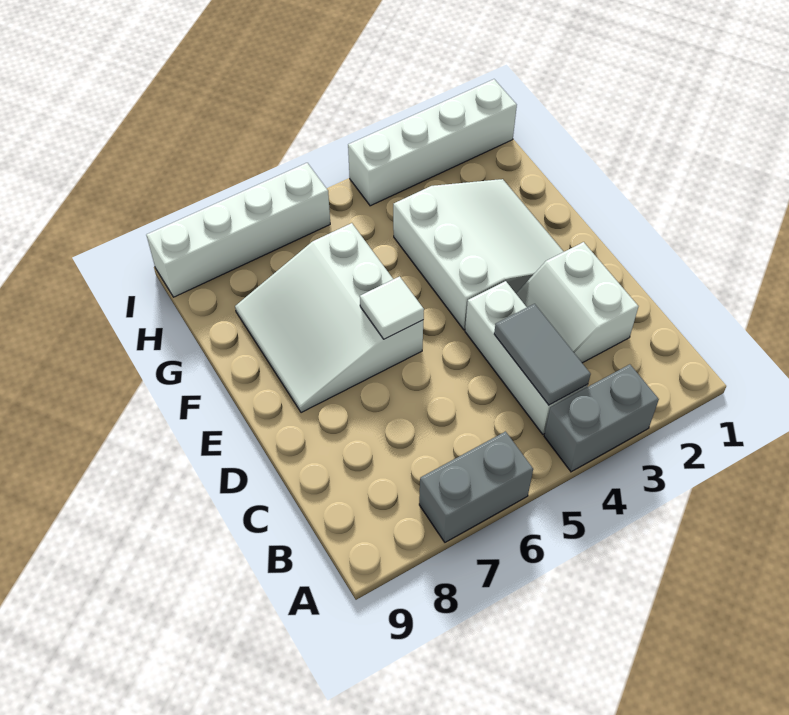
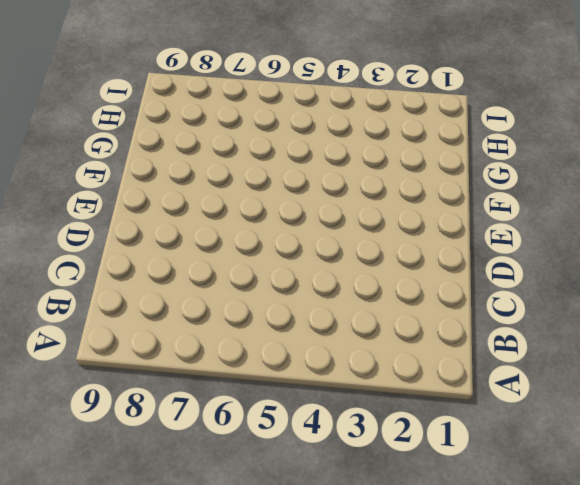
none -> grey brick A3:A4 level 1
none -> grey brick A6:A7 level 1

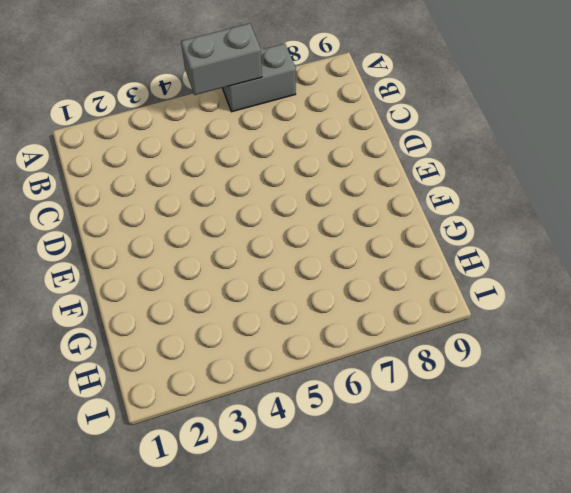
grey brick A5:A6 level 2 -> grey brick A3:A4 level 1
none -> white brick B4:D4 level 1
none -> white slope C2:D3 level 1 top 2

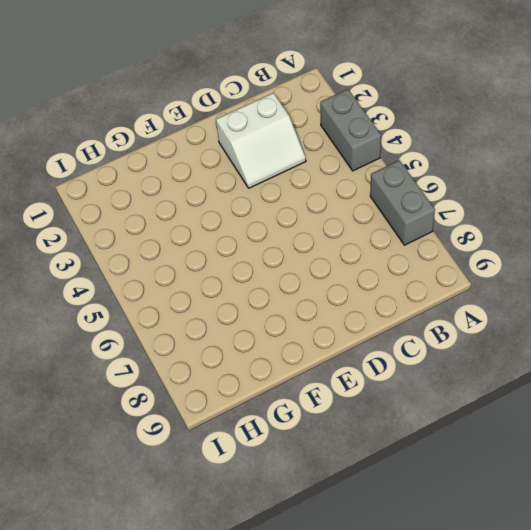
none -> white brick B4:D4 level 1
none -> white slope E2:G4 level 1 top 4

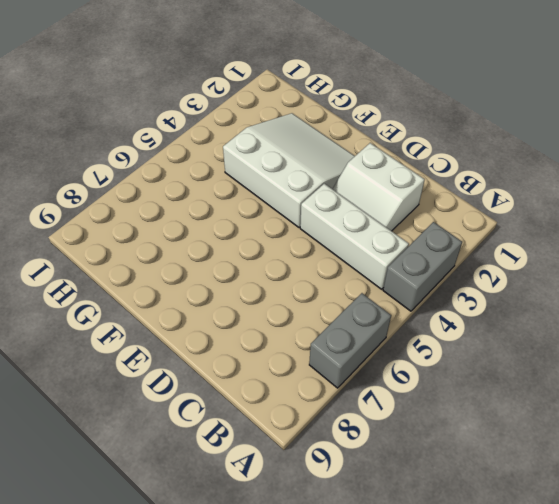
none -> white slope E6:G8 level 1 top 6
none -> white brick I1:I4 level 1

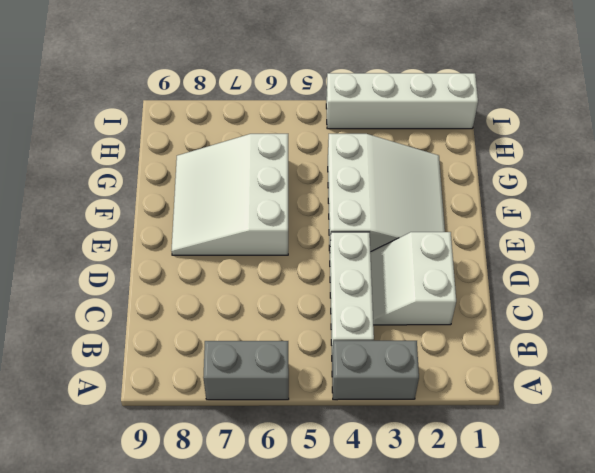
none -> white brick I6:I9 level 1
none -> grey tile B4:C4 level 2

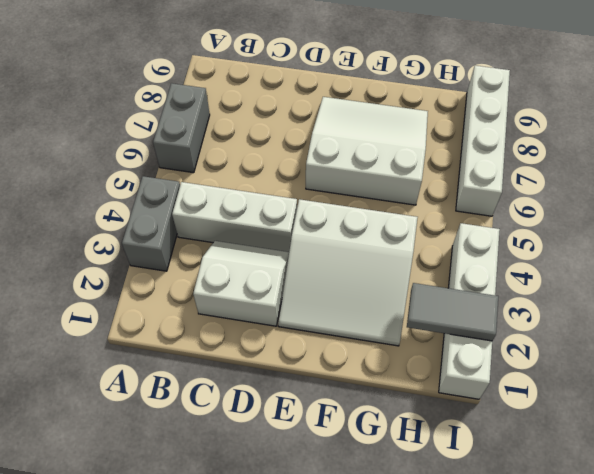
grey tile H2:I2 level 2 -> grey tile B4:C4 level 2
none -> white tile E6 level 2

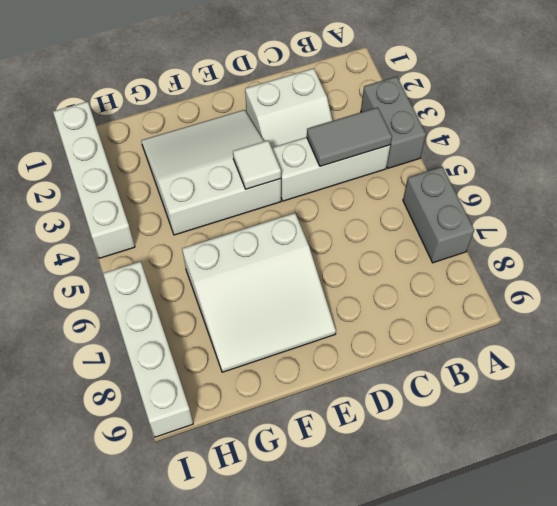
white tile E4 level 2 -> white tile E6 level 2

